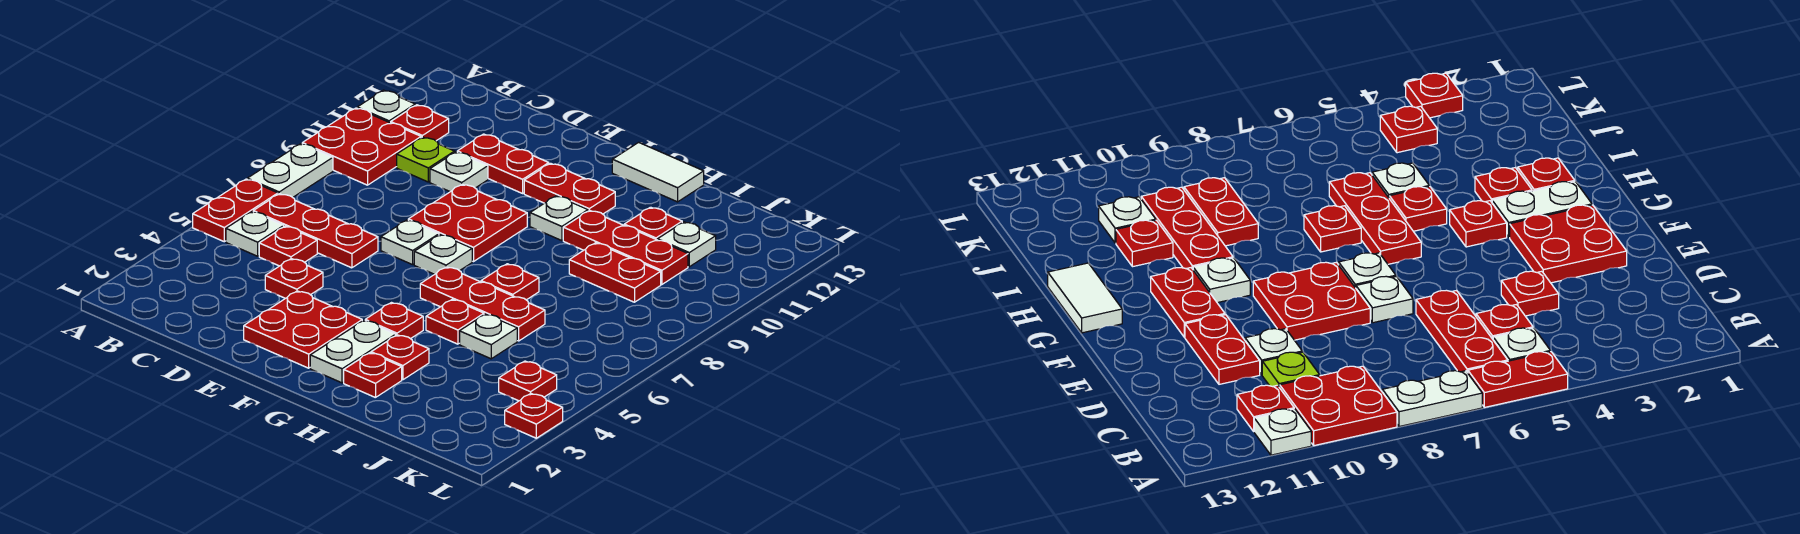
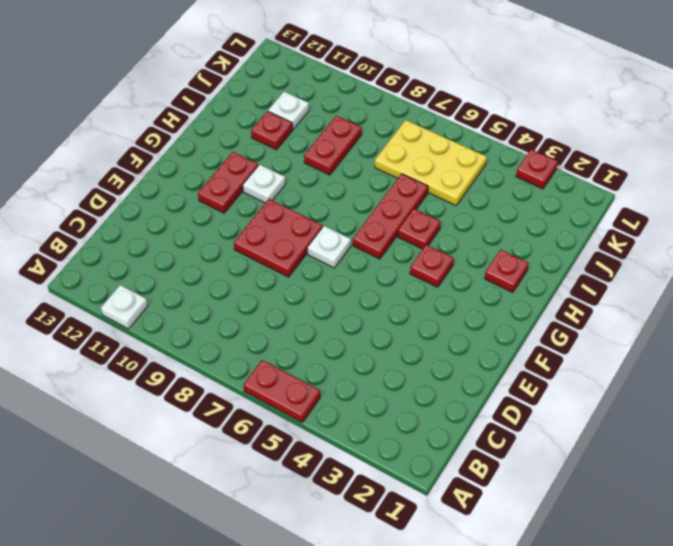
yellow plate J5:K7 level 1 -> none
none -> white plate A7:A8 level 1
none -> red plate A9:B10 level 1
none -> white plate B5 level 1
none -> red plate B6:D6 level 1

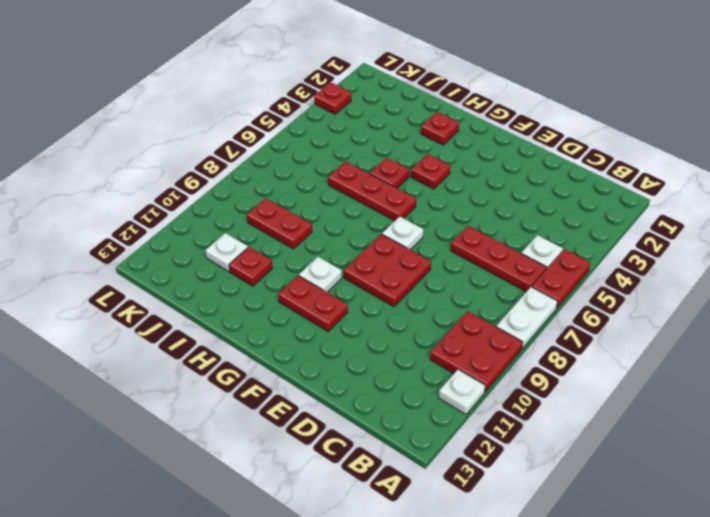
none -> red plate B11 level 1
none -> red plate C5 level 1
none -> lime plate C10 level 1
none -> red plate D4 level 1

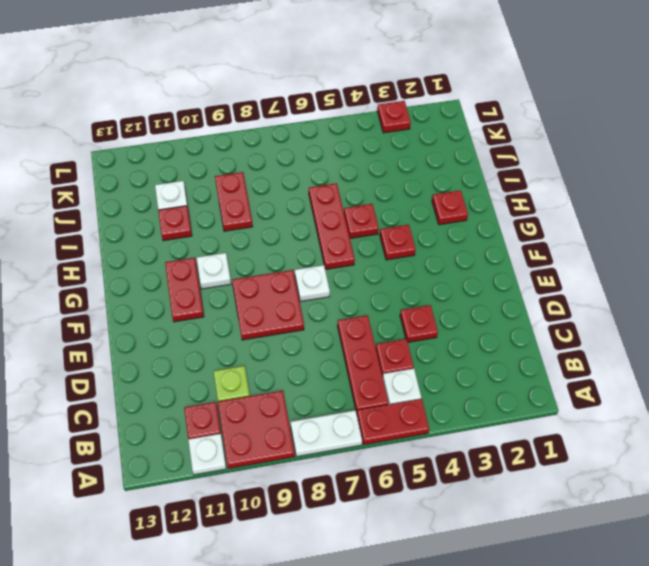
none -> white plate D10 level 1
none -> red plate D11:E11 level 1
none -> red plate E2:F3 level 1
none -> white plate E7 level 1

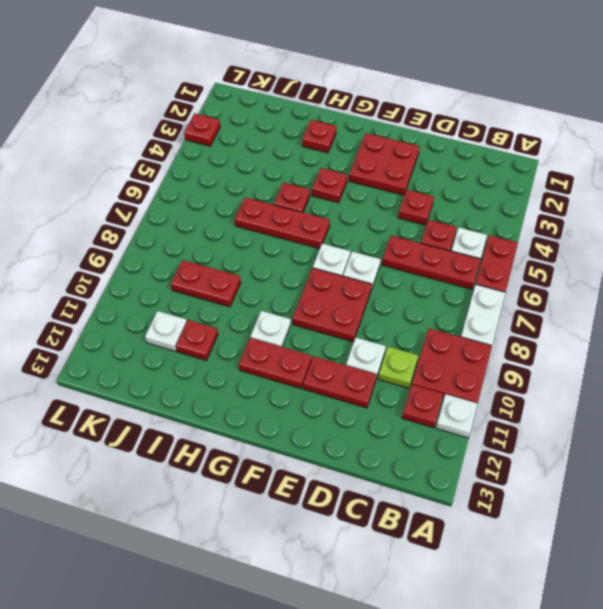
none -> white plate G2:G3 level 1
none -> white tile G13:H13 level 1
none -> red plate H3 level 1
none -> red plate H7 level 1

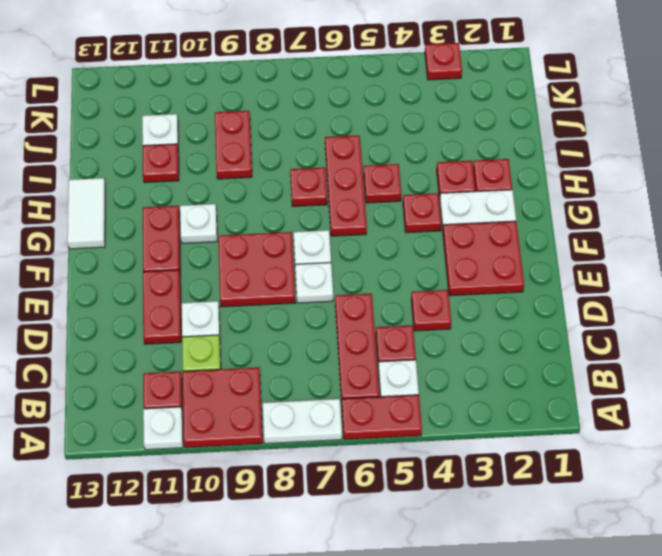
none -> red plate H10:J10 level 1
none -> white plate I5 level 1
none -> red plate K4 level 1

